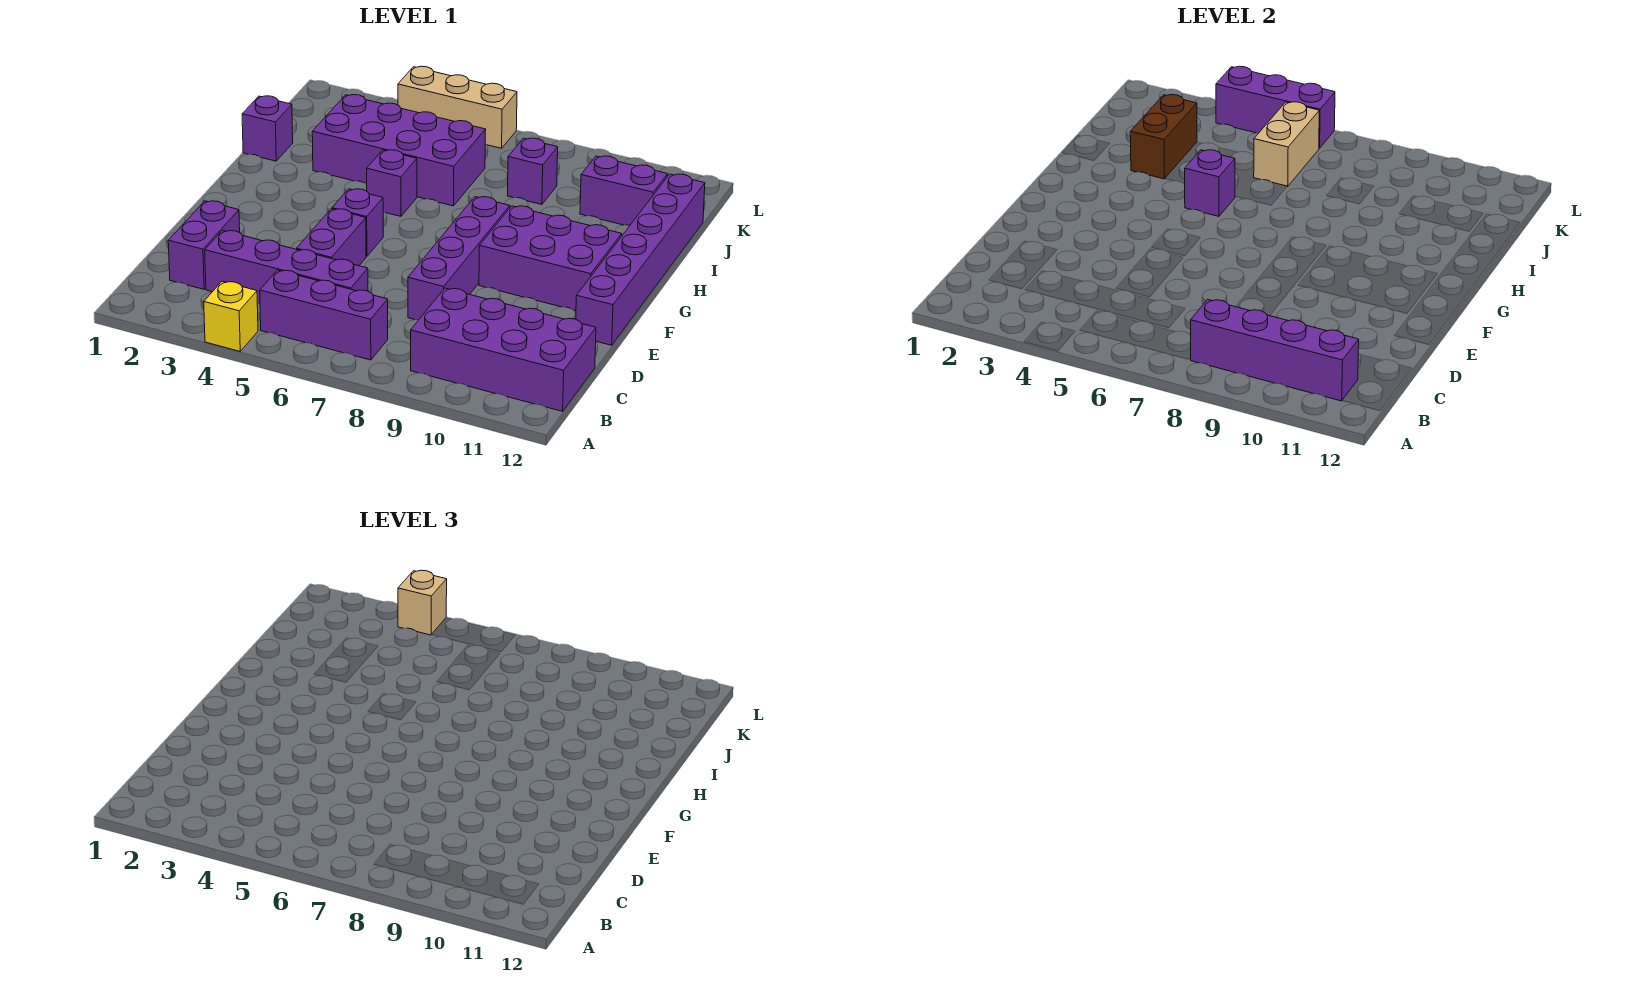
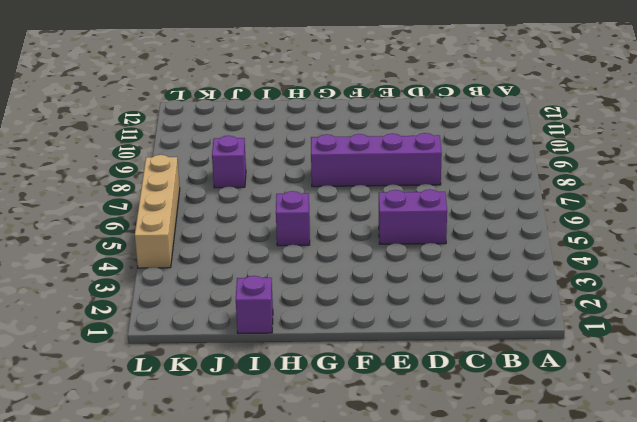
tan brick L4:L7 level 1 -> tan brick L4:L6 level 1
none -> yellow brick A4 level 1
none -> purple brick B5:B7 level 1
none -> purple brick B9:C12 level 1

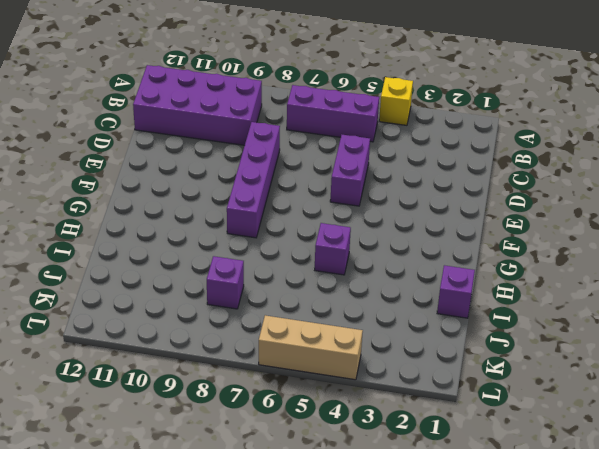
none -> purple brick C2:D2 level 1
none -> purple brick C3:C6 level 1
none -> purple brick E12:J12 level 1

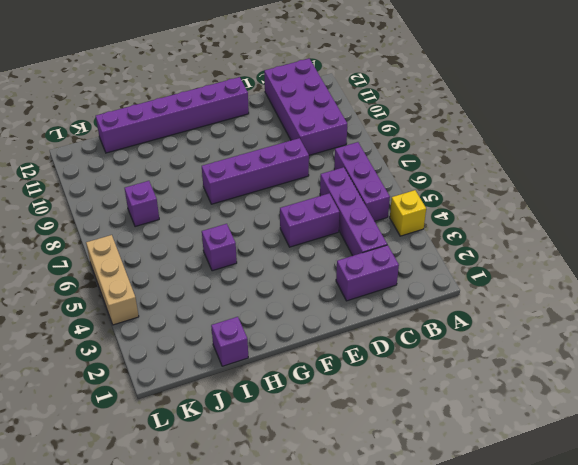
none -> purple brick F5 level 1
none -> purple brick F9:G11 level 1
none -> purple brick I3:J6 level 1

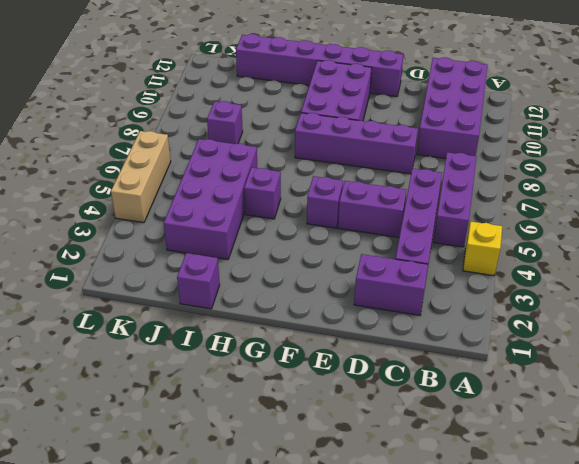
none -> purple brick J10:J11 level 1
none -> purple brick B8:B11 level 2
none -> purple brick H5 level 2

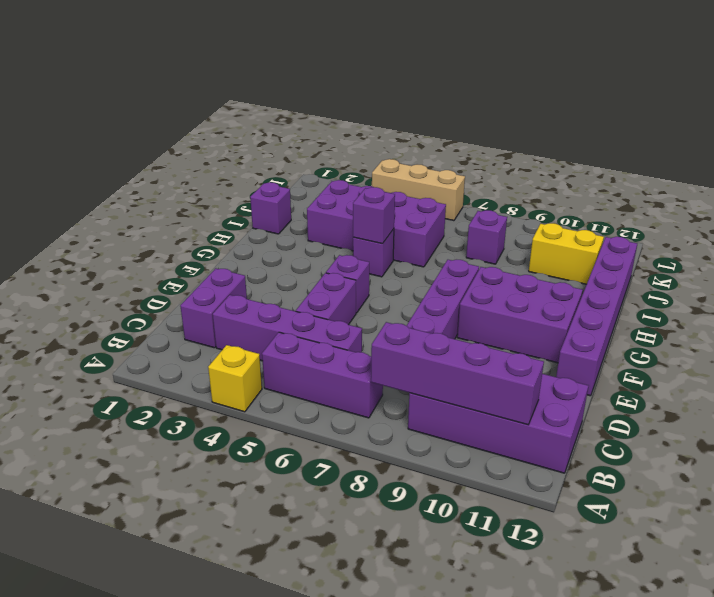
yellow brick J10:J11 level 1 -> purple brick J10:J11 level 1
none -> brown brick I3:J3 level 2
none -> tan brick J6:K6 level 2
none -> purple brick L4:L6 level 2

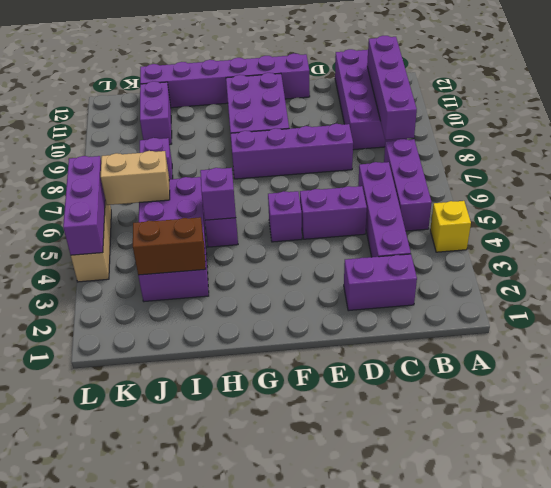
none -> purple brick I1 level 1
none -> tan brick L4 level 3

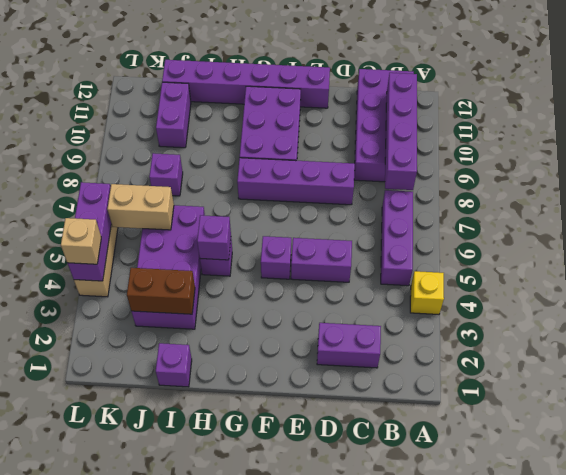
none -> purple brick C3:C6 level 1

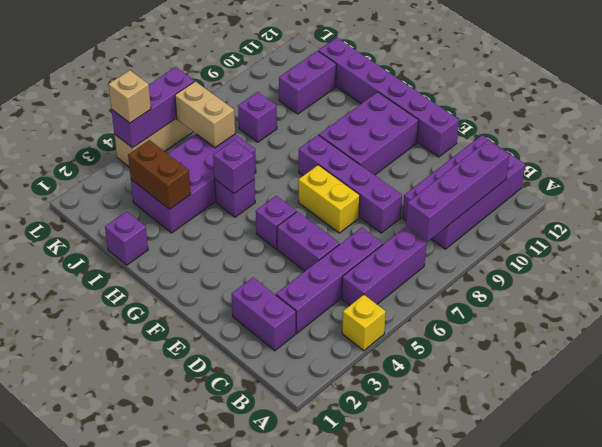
yellow brick E7:F7 level 1 -> none

